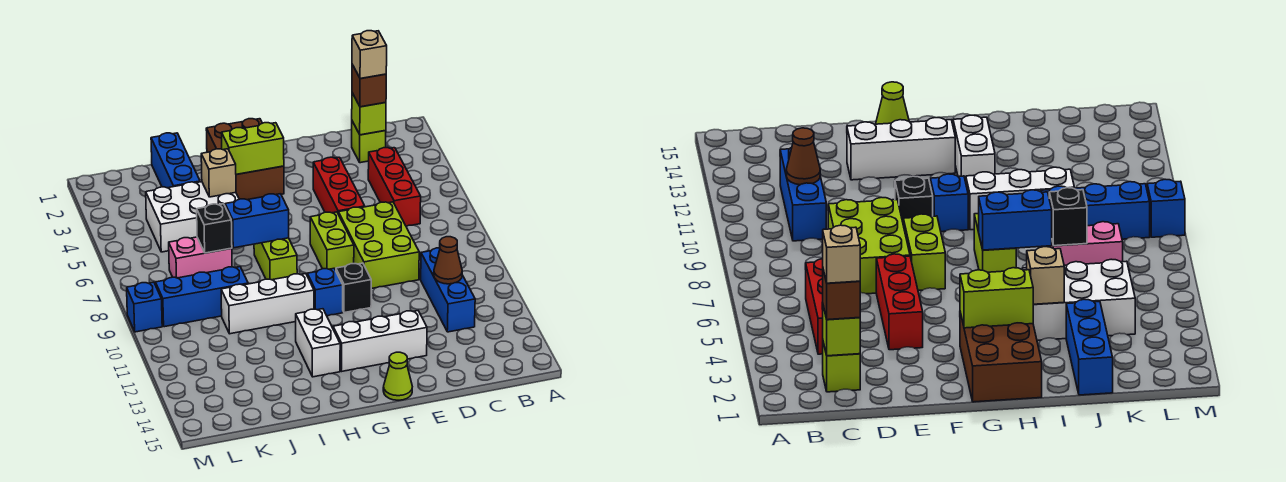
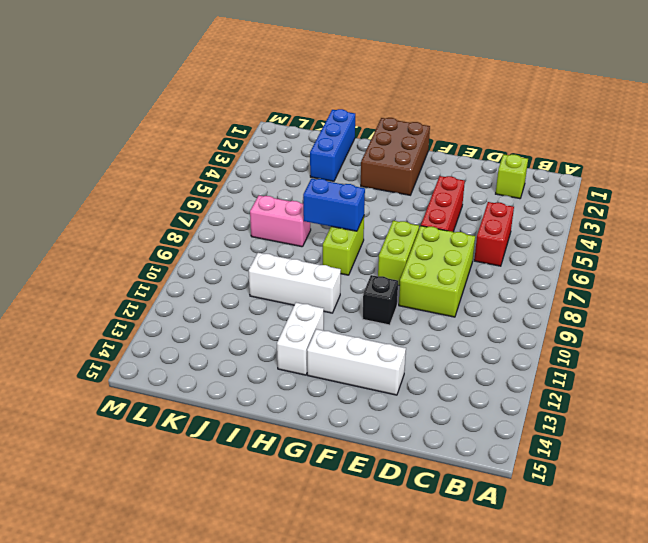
red brick C5:C6 level 1 -> red brick C4:C6 level 1
none -> blue brick C10:C12 level 1
none -> lime cone F15 level 1
none -> blue brick G10 level 1

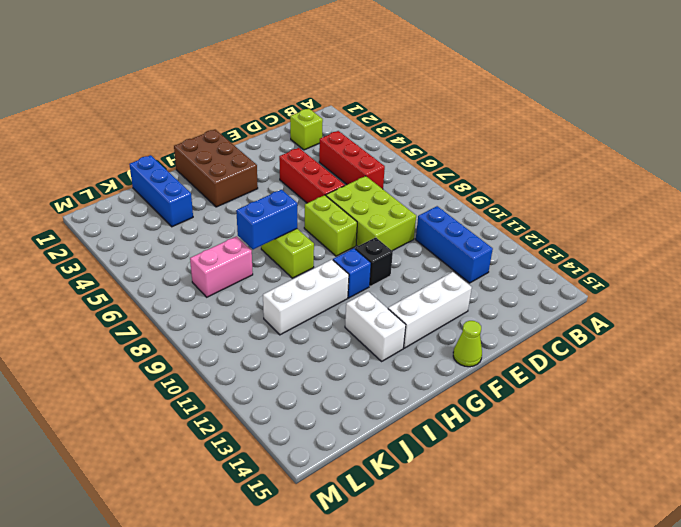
none -> white brick I4:K5 level 1
none -> blue brick J9:L9 level 1
none -> blue brick M9 level 1

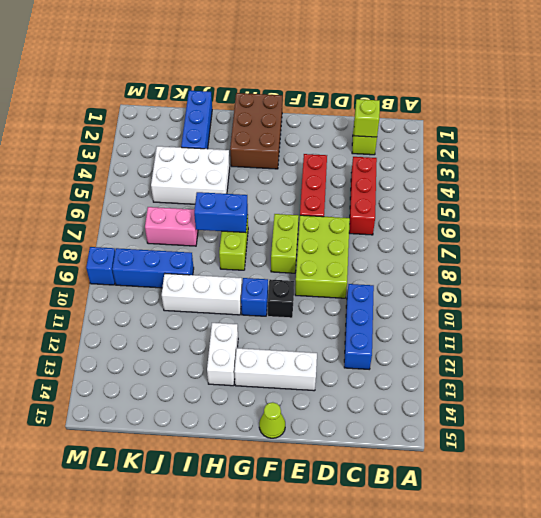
none -> brown cone C11 level 2
none -> lime brick G3:H3 level 2
none -> tan brick I4 level 2

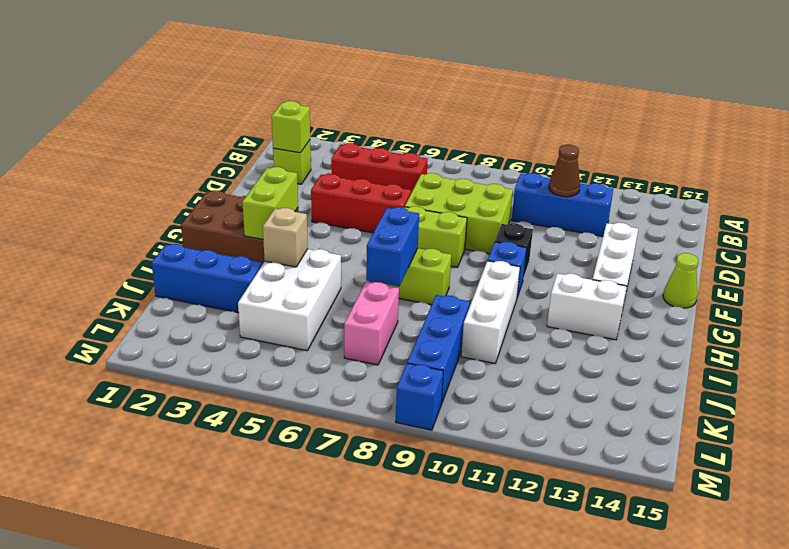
none -> black brick J7 level 2
none -> brown brick C2 level 3
none -> tan brick C2 level 4

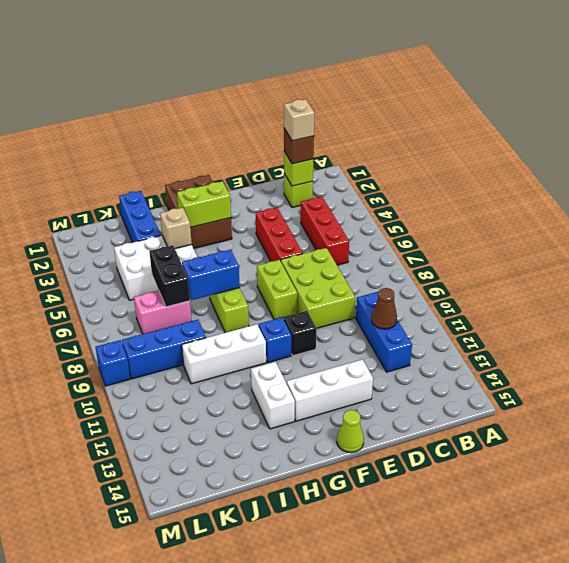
black brick J6:J7 level 2 -> black brick J7 level 2

